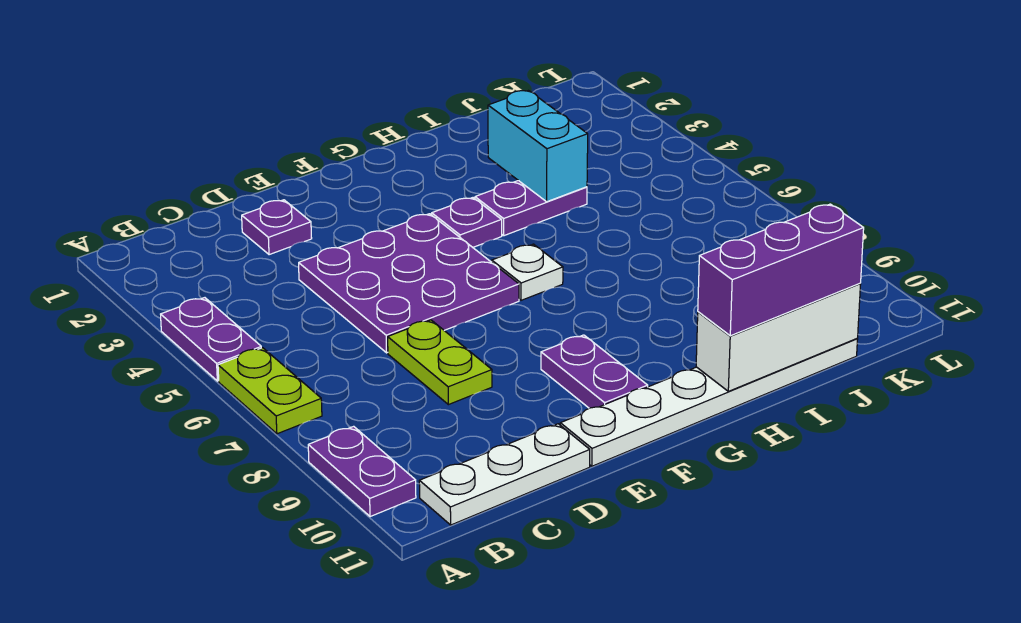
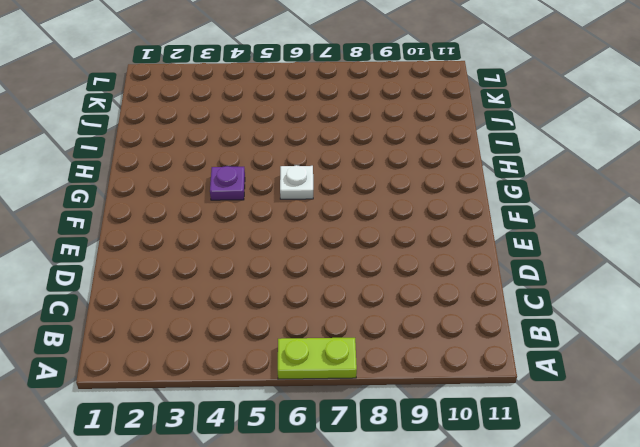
none -> purple plate A4:A5 level 1
none -> purple plate A9:A10 level 1
none -> white plate B11:D11 level 1

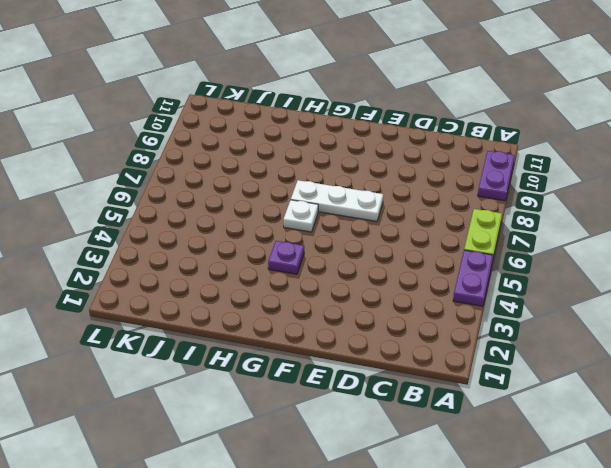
white plate E7:G7 level 1 -> white plate B11:D11 level 1
none -> purple plate D2 level 1
none -> purple plate D4:F6 level 1
none -> lime plate D7:D8 level 1

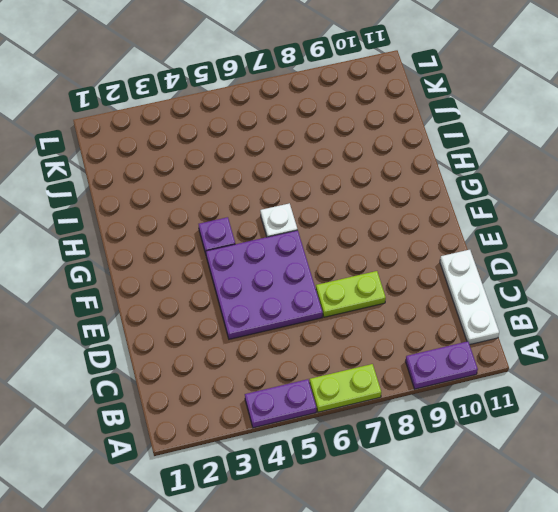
none -> purple plate D2 level 1
none -> white plate E11:J11 level 1
none -> purple plate F9:F10 level 1

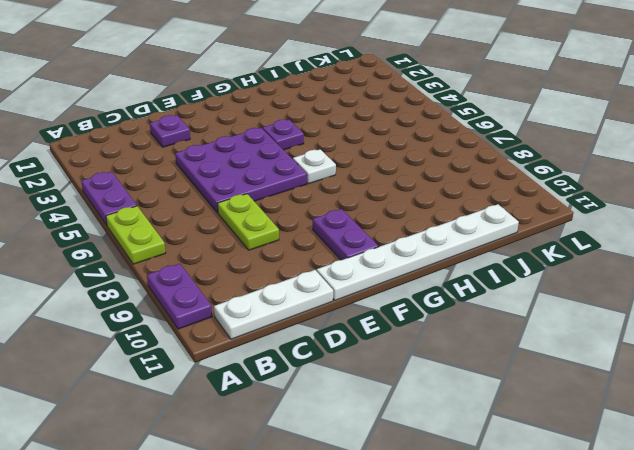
none -> purple plate H4:I4 level 1
none -> white brick H11:J11 level 2
none -> cyan brick I3:I4 level 2

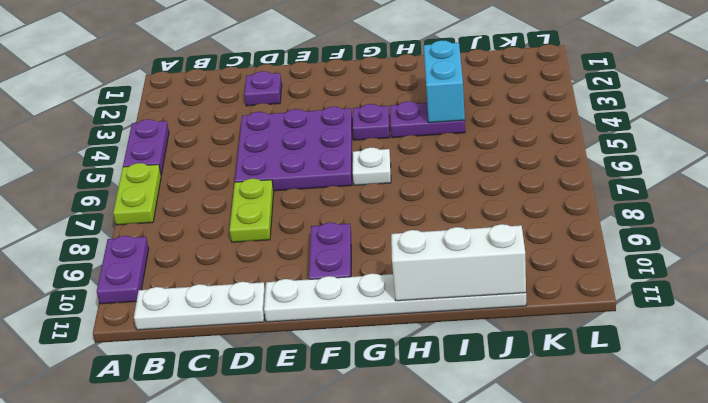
none -> purple brick H11:J11 level 3

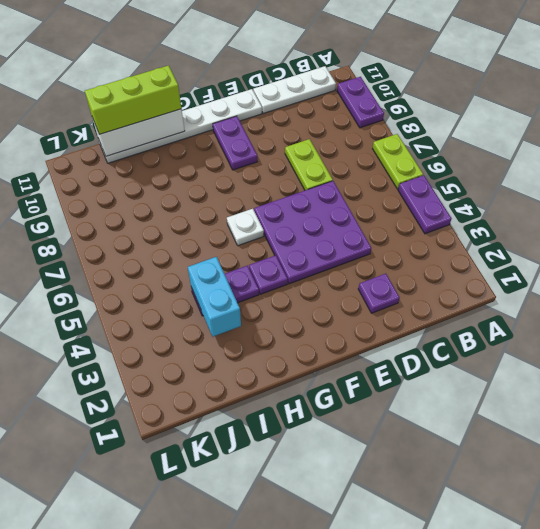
lime brick H11:J11 level 3 -> purple brick H11:J11 level 3

